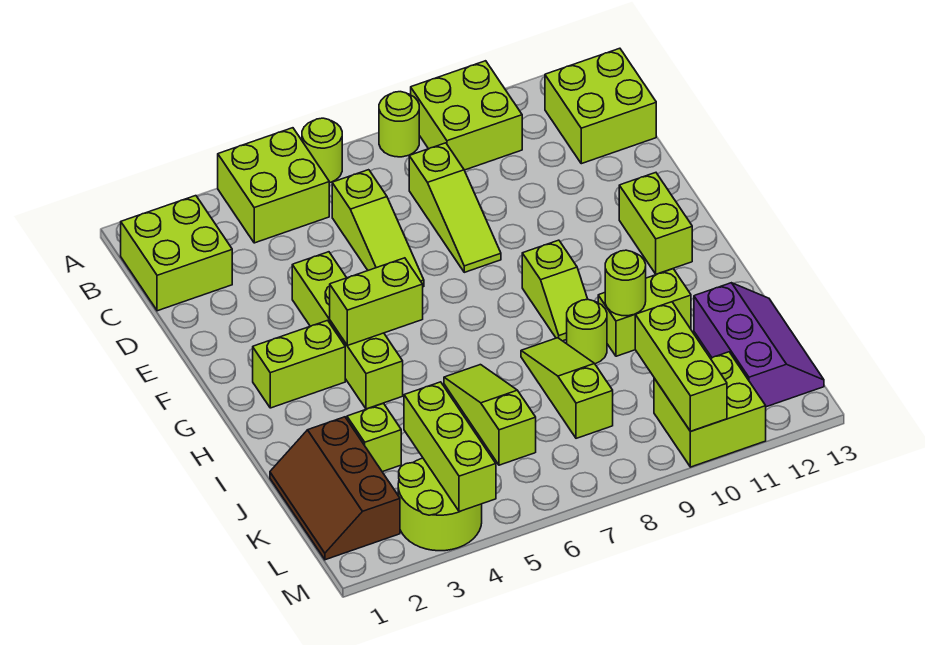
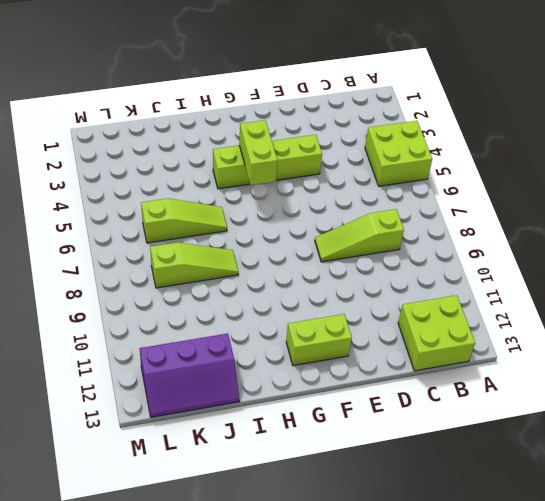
none -> lime round brick A6 level 1
none -> lime round brick A8 level 1
none -> lime brick A9:B10 level 1

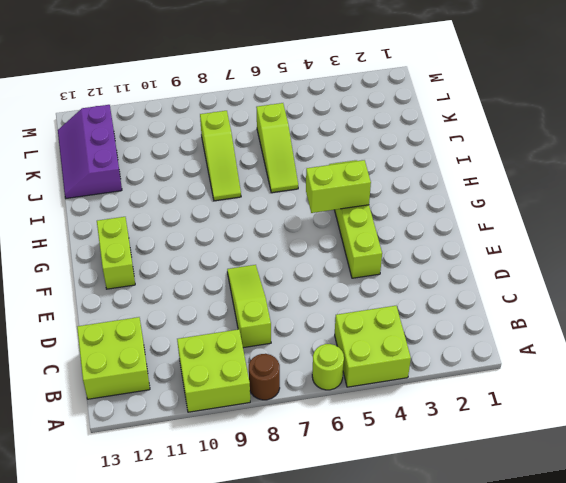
brown round brick A8 level 1 -> lime round brick A8 level 1
none -> lime brick B1:C2 level 1
none -> lime slope C6:E6 level 1 top C
none -> lime brick G2:G3 level 1

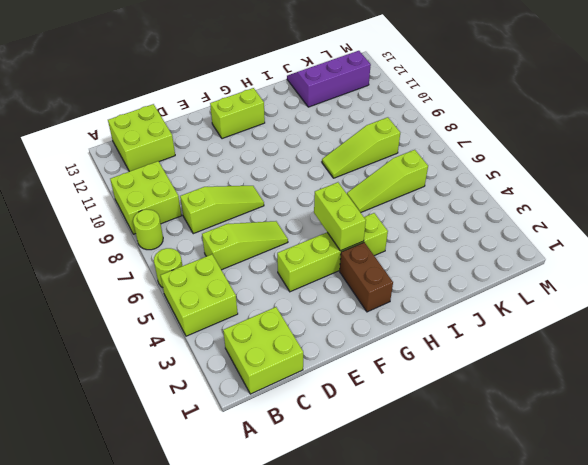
brown brick G2:G3 level 1 -> lime brick G2:G3 level 1
none -> lime slope G9:H9 level 1 top G
none -> lime round brick I9 level 1
none -> lime brick I10:I11 level 1

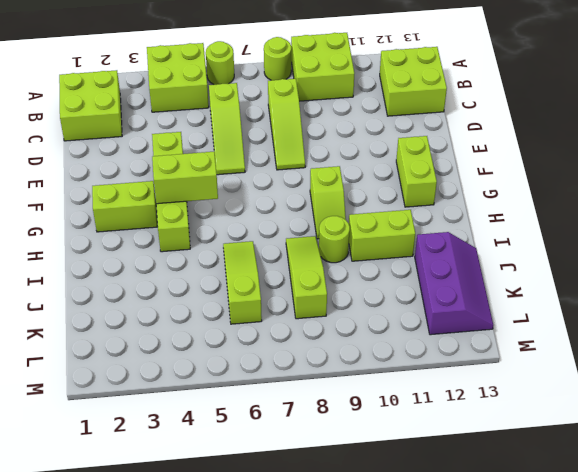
none -> brown slope J1:L2 level 1 top 2
none -> lime brick J3 level 1
none -> lime round brick L3:M4 level 1

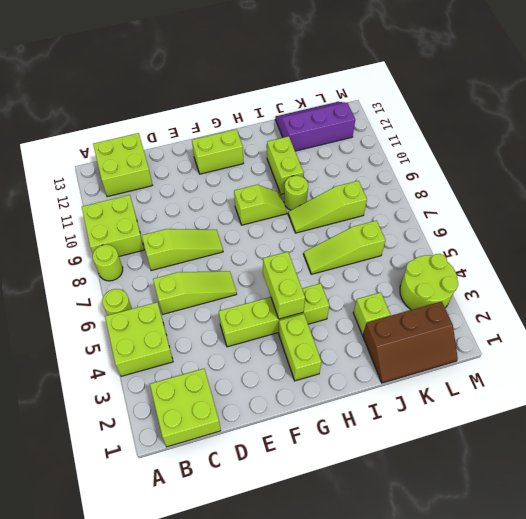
none -> lime brick L10:M11 level 1
none -> lime round brick I10 level 2
none -> lime brick K4:M4 level 2

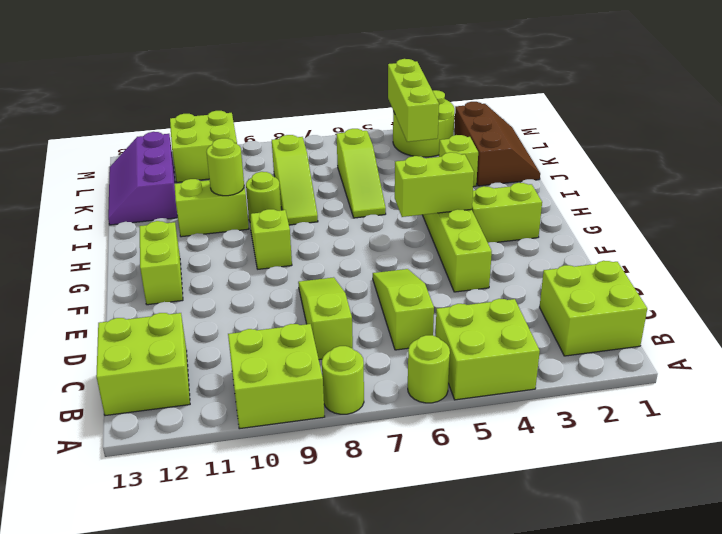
none -> lime brick K10:M10 level 2

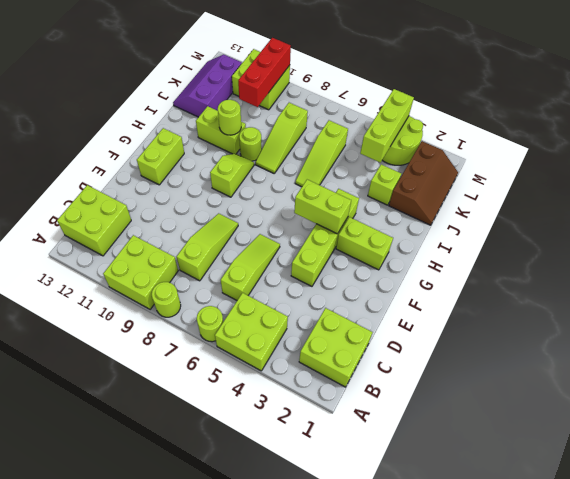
red brick K10:M10 level 2 -> lime brick K10:M10 level 2

